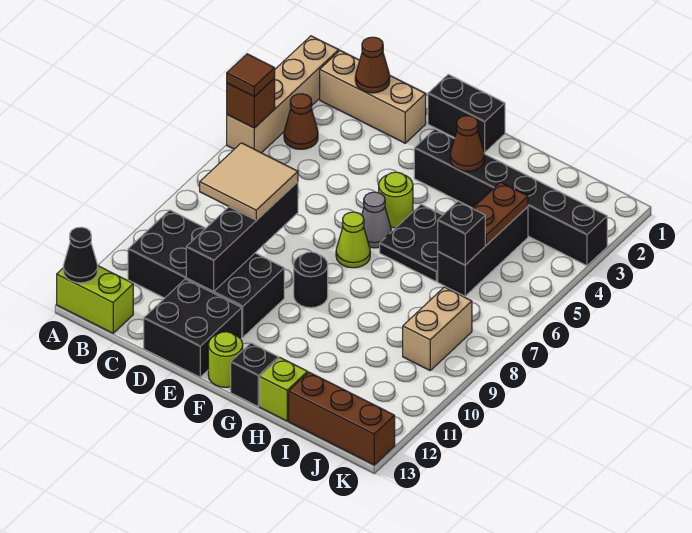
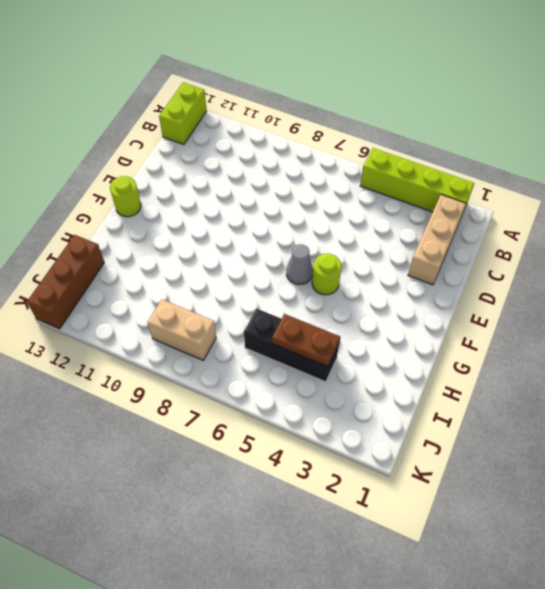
lime brick A2:A5 level 1 -> tan brick A2:A5 level 1
none -> brown cone B4 level 1
none -> black brick B10:E11 level 1
none -> black brick D12:E13 level 1

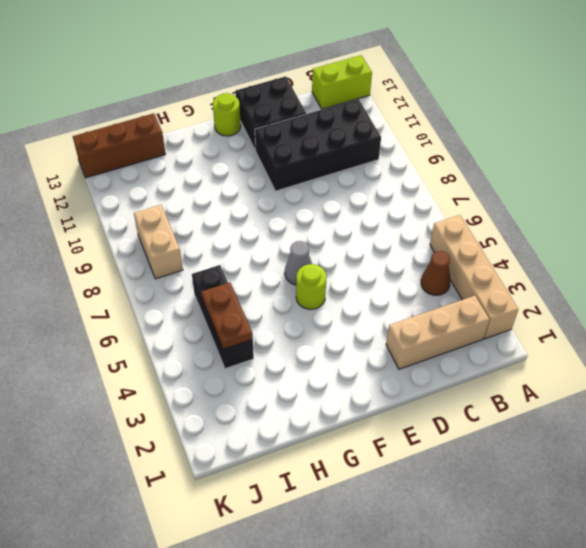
none -> black brick E1:F1 level 1
none -> black brick F3:K3 level 1
none -> lime cone F7 level 1

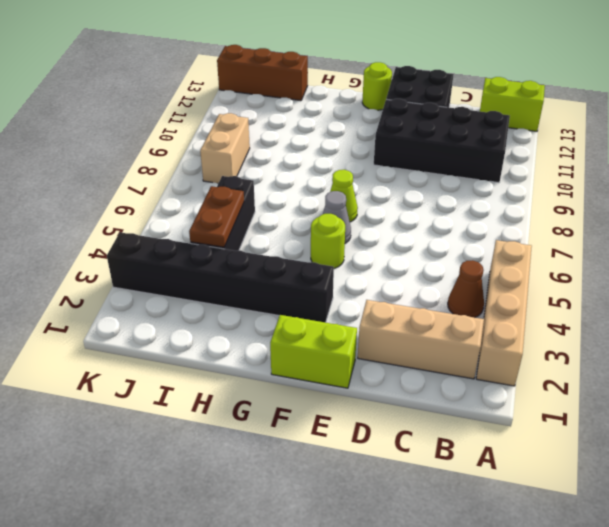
lime brick E1:F1 level 1 -> black brick E1:F1 level 1
none -> black round brick F9 level 1
none -> black plate G5:H6 level 1
none -> black brick G13 level 1

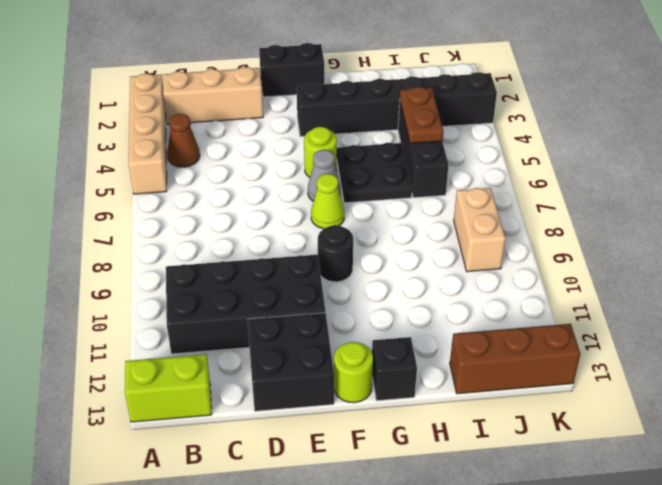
none -> lime brick H13 level 1
none -> brown brick A5 level 2
none -> black cone A13 level 2

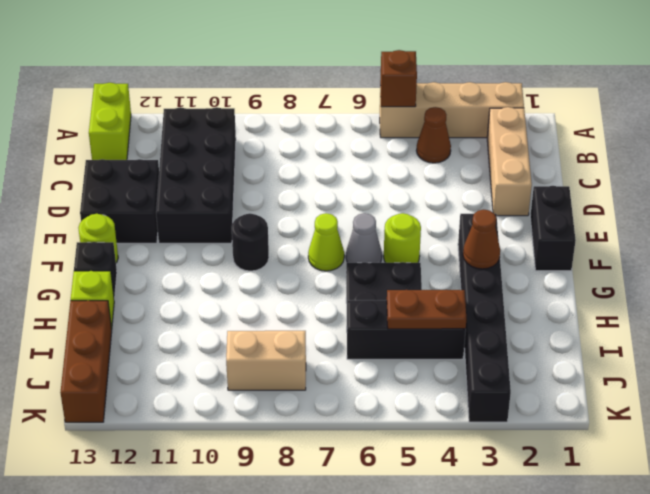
none -> black cone A13 level 2
none -> brown cone C2 level 2
none -> black brick D8:D11 level 2

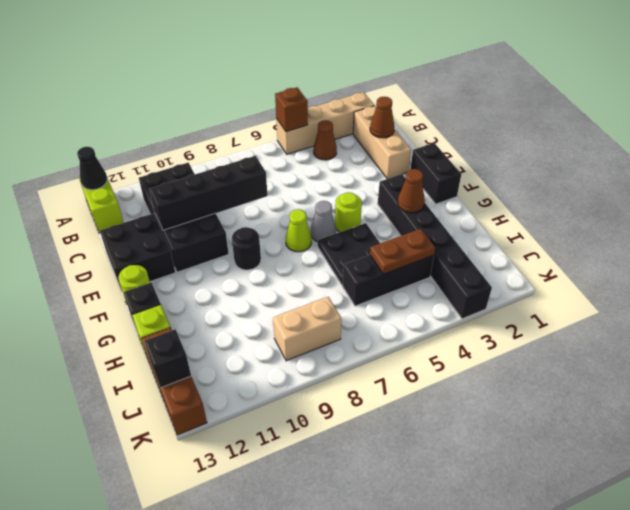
black brick J13 level 2 -> black brick I6 level 2
none -> brown tile A5 level 3
none -> tan tile C8:D9 level 3

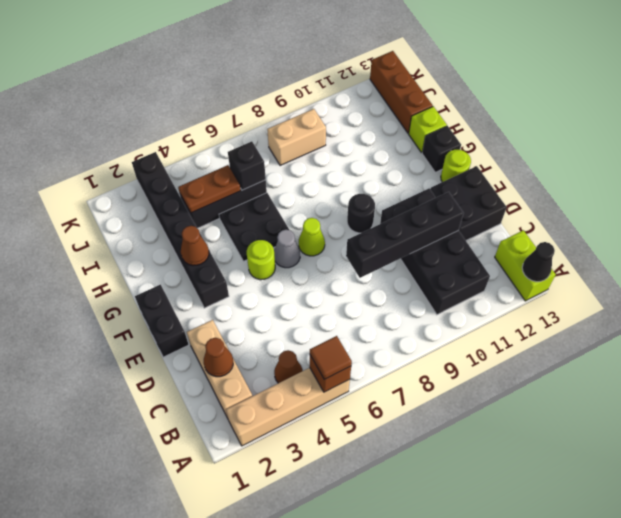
none -> tan tile C8:D9 level 3

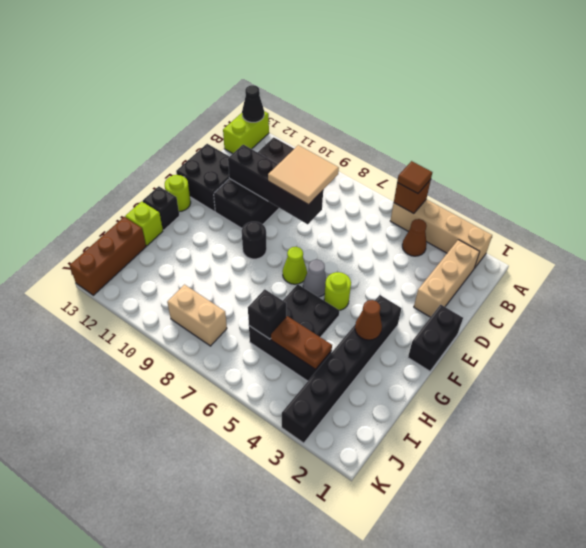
none -> brown cone C2 level 2

